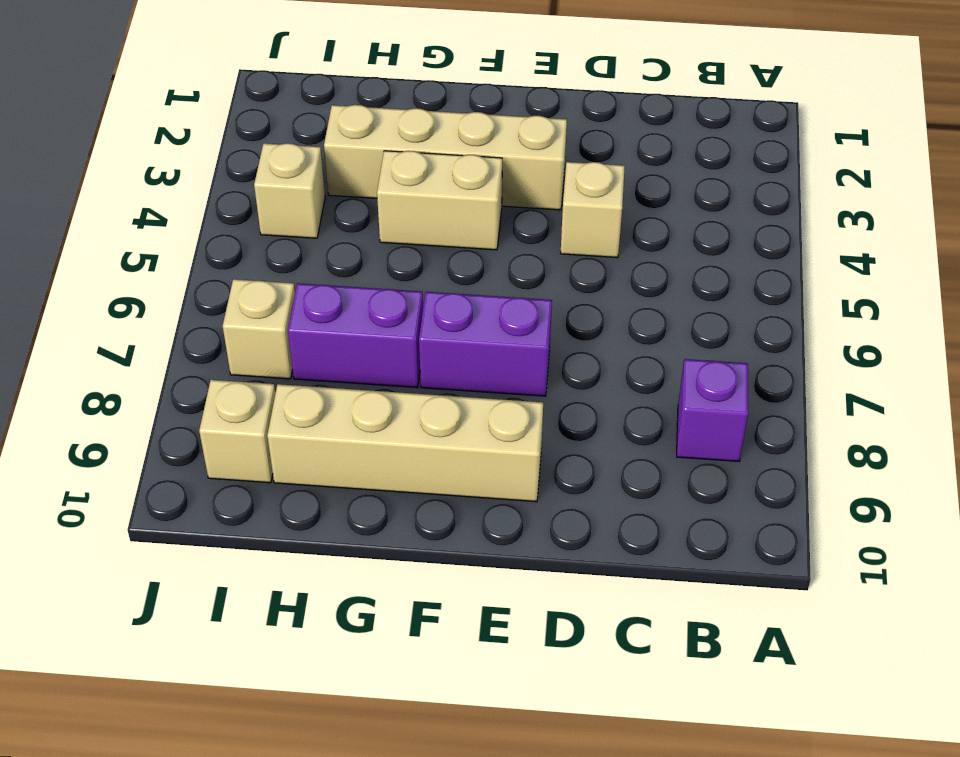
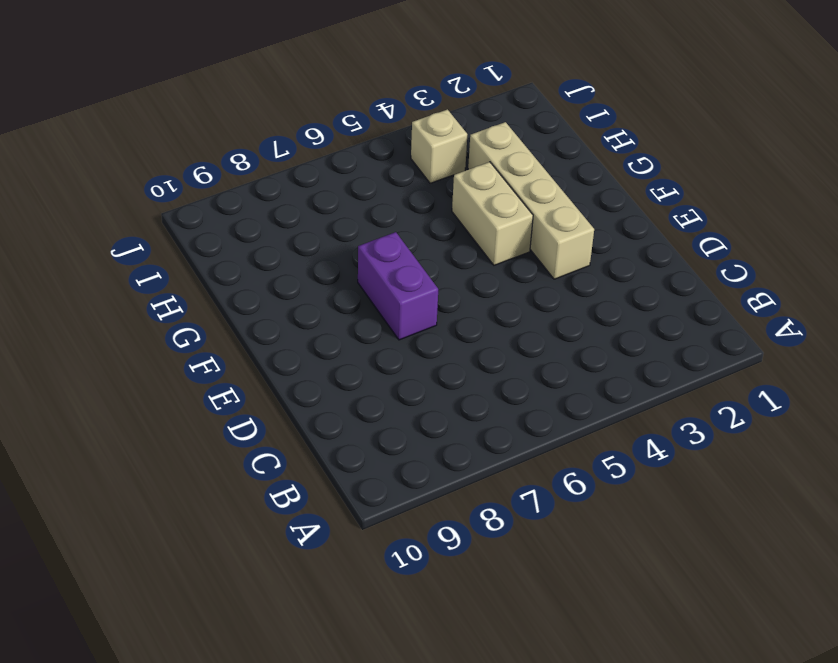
none -> purple brick B8 level 1
none -> tan brick D4 level 1

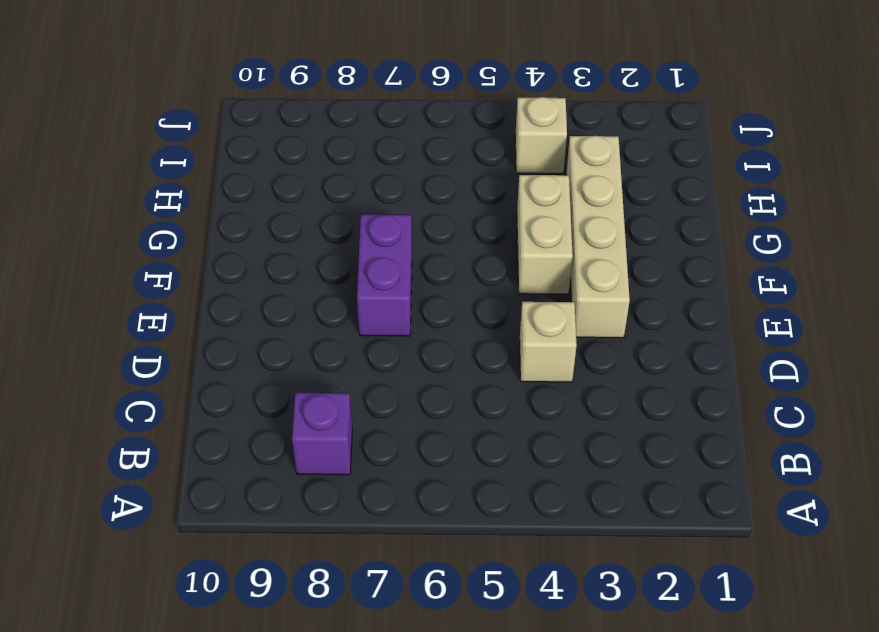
none -> tan brick E9:H9 level 1
none -> purple brick G7:H7 level 1

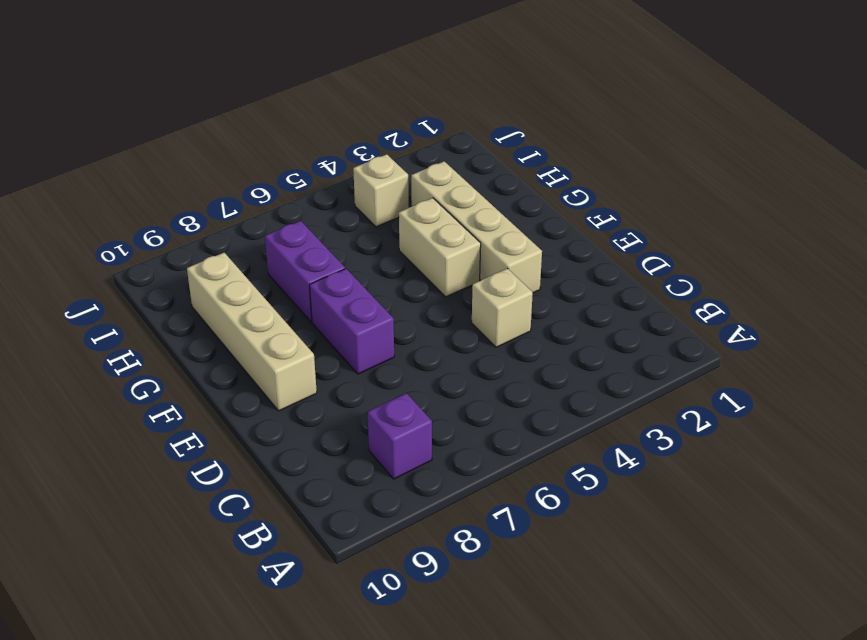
none -> tan brick I7 level 1
none -> tan brick I9 level 1

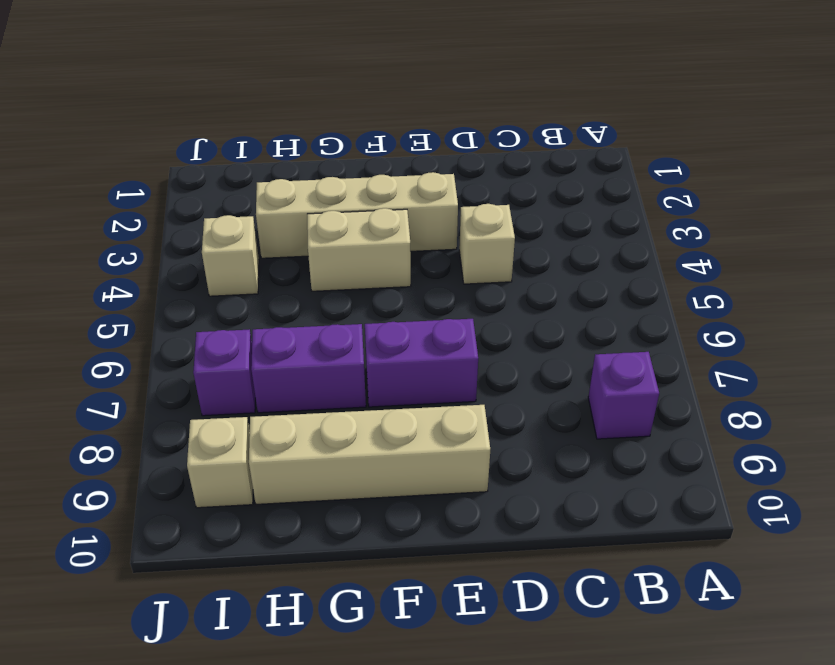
purple brick I7 level 1 -> tan brick I7 level 1

